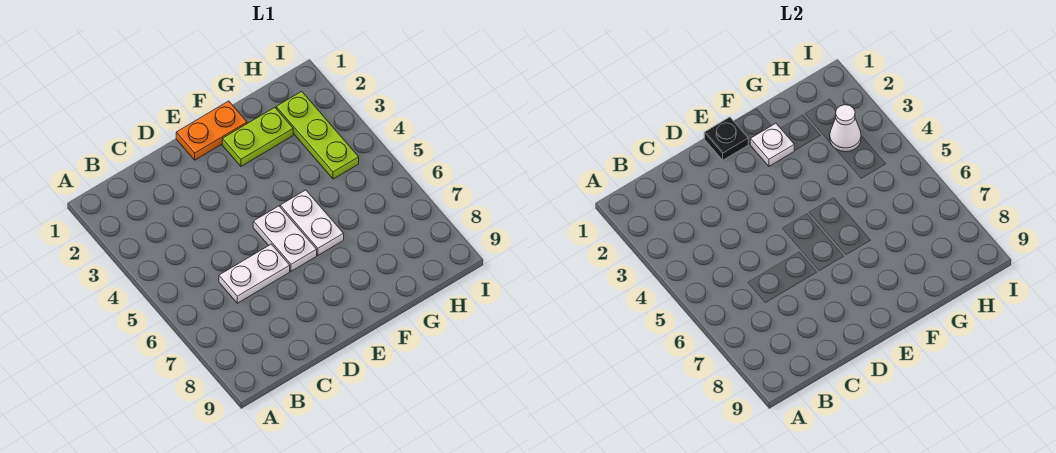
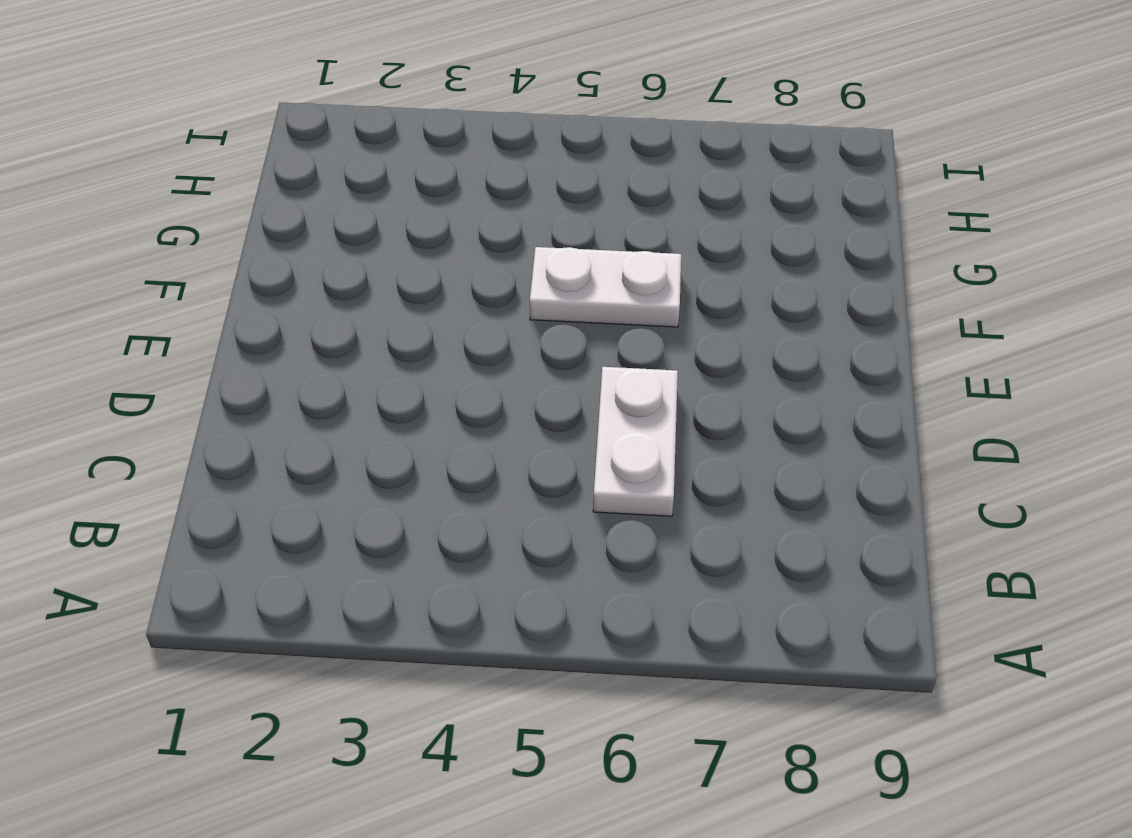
none -> orange plate E1:F1 level 1
none -> white plate E5:E6 level 1

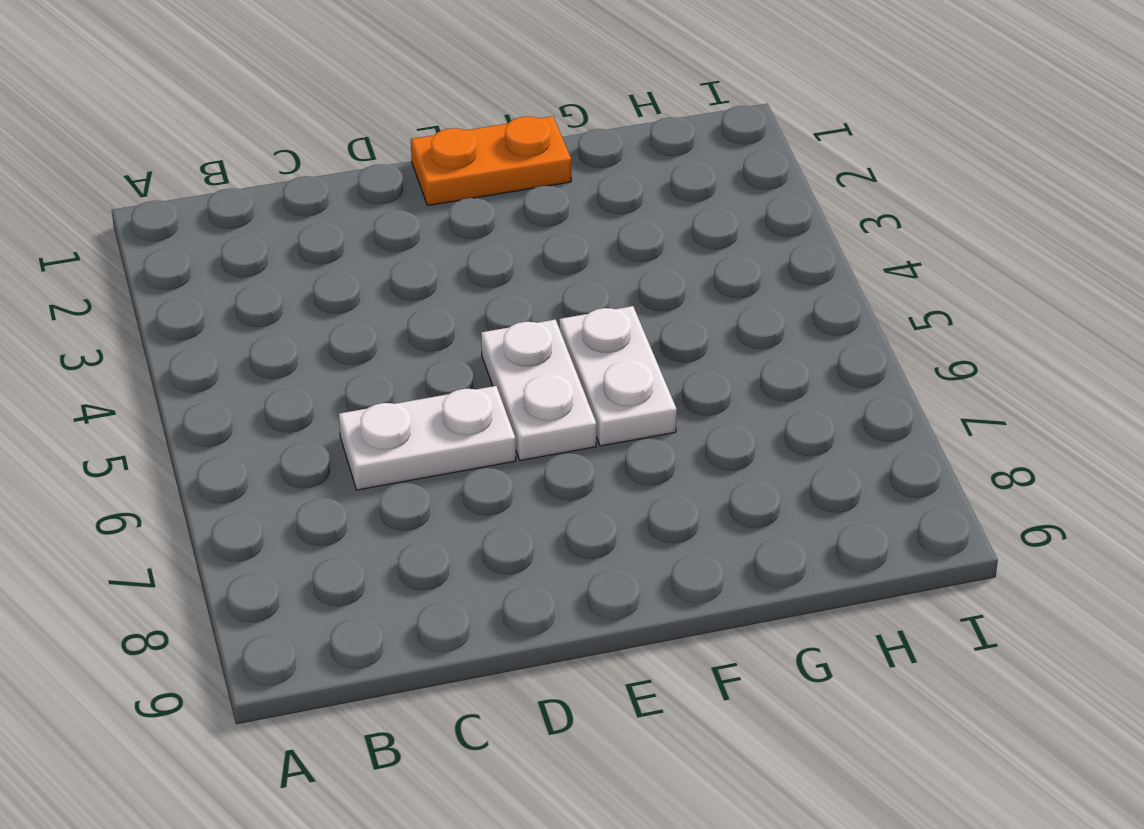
none -> lime plate F2:G2 level 1
none -> lime plate H2:H4 level 1

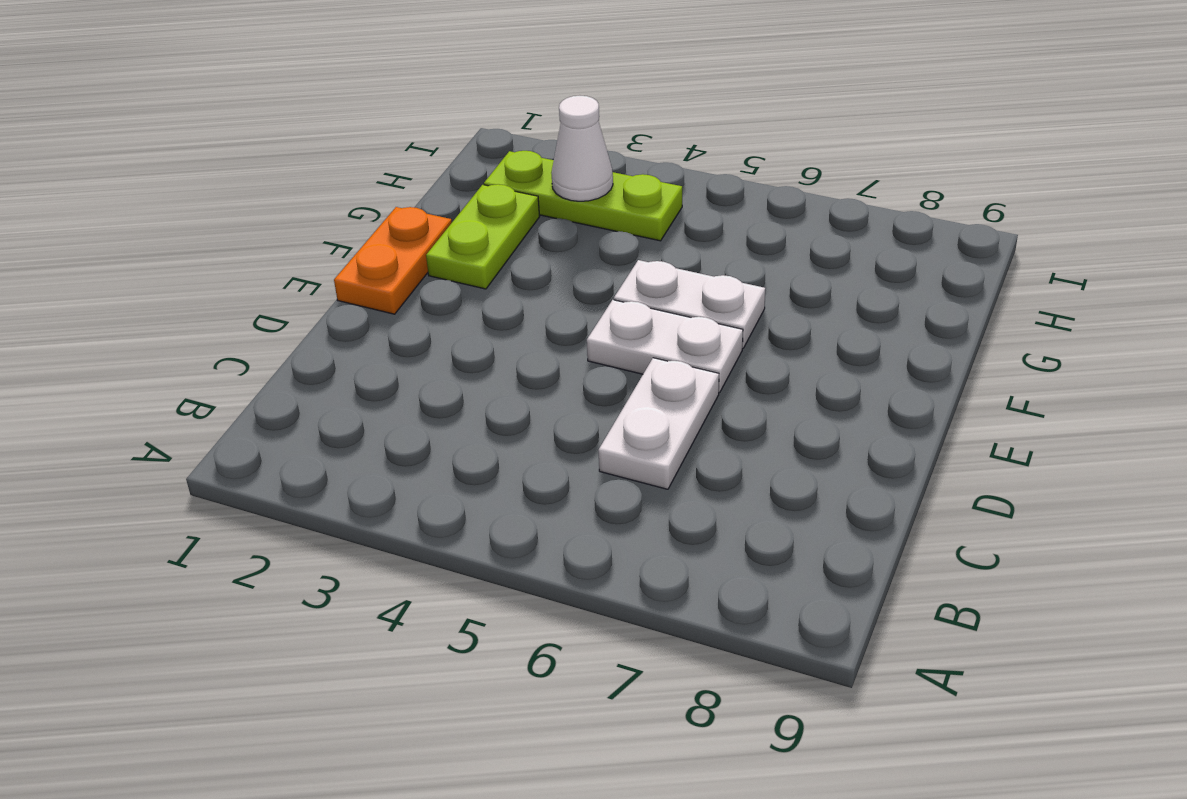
none -> black plate E1 level 2
none -> white plate F2 level 2

